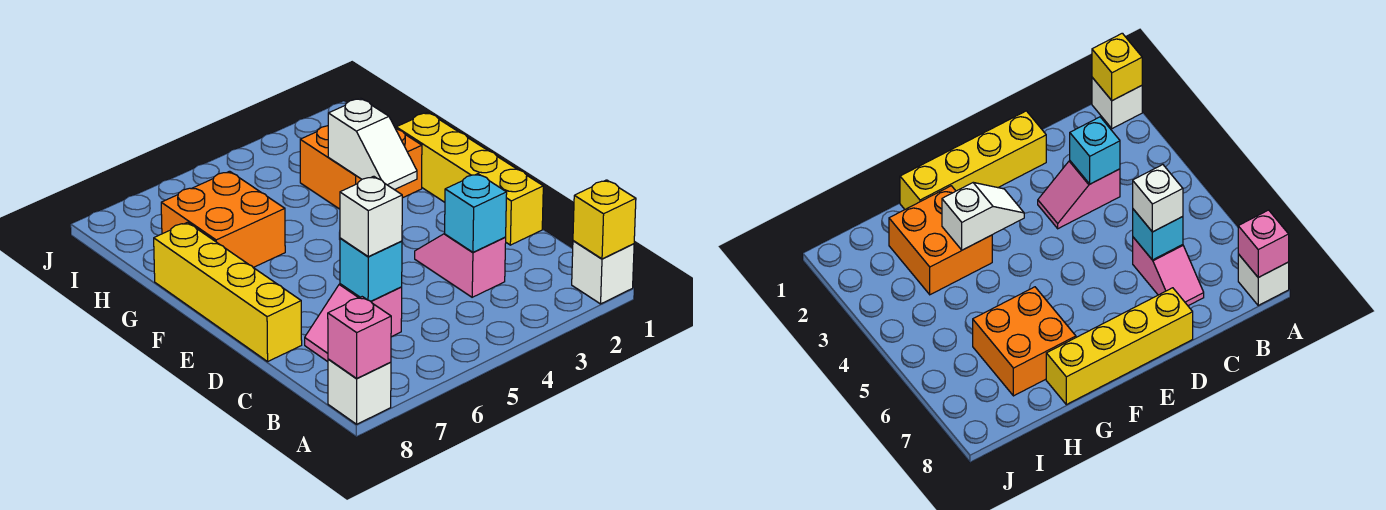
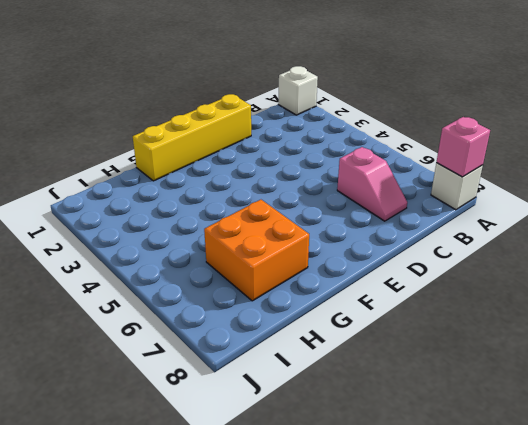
none -> pink slope C3:D3 level 1 top C
none -> yellow brick D8:G8 level 1
none -> orange brick G2:H3 level 1

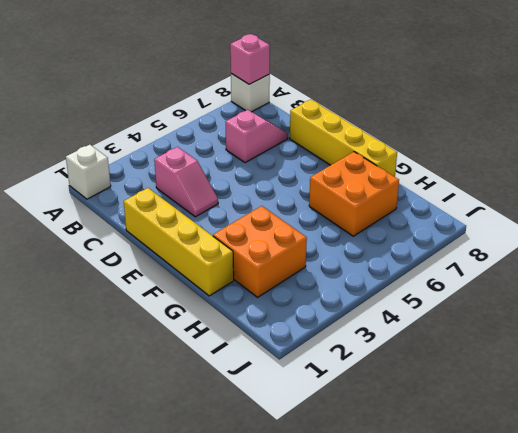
none -> yellow brick A1 level 2
none -> cyan brick C3 level 2
none -> cyan brick C6 level 2

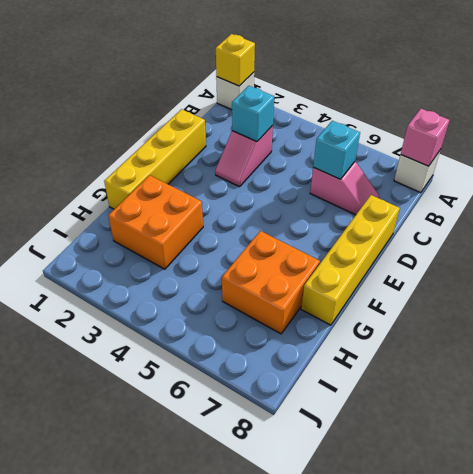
none -> white slope F3:G3 level 2 top G
none -> white brick C6 level 3

